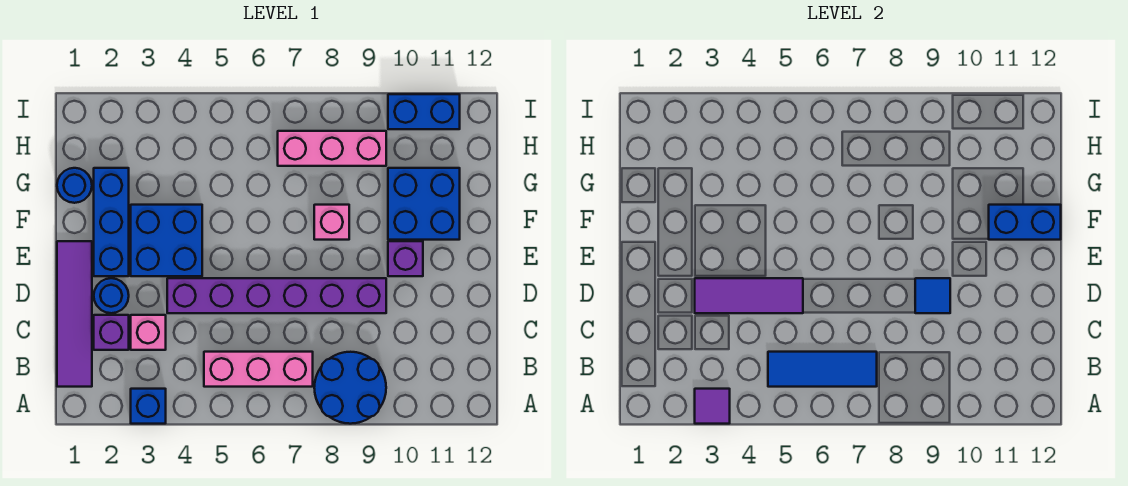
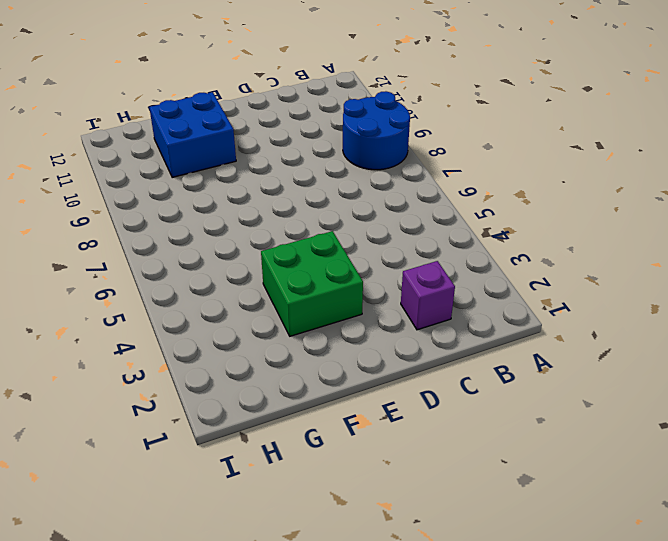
green brick E3:F4 level 1 -> blue brick E3:F4 level 1
none -> blue brick A3 level 1
none -> purple tile B1:E1 level 1
none -> pink brick B5:B7 level 1

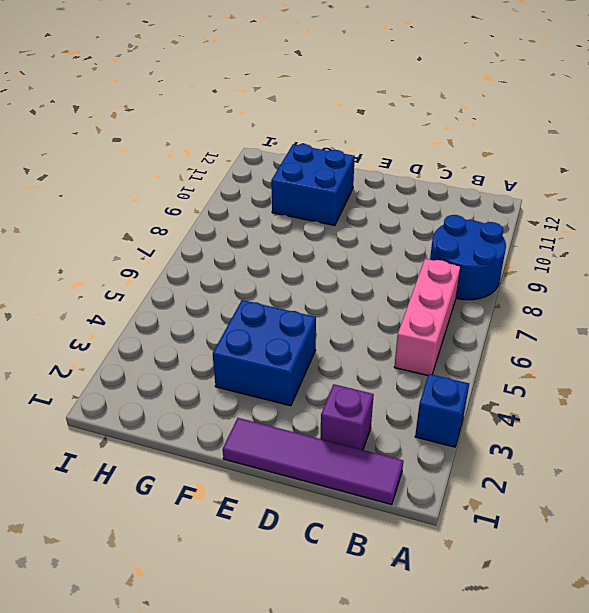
none -> pink brick C3 level 1
none -> blue round brick D2 level 1
none -> purple brick D4:D9 level 1

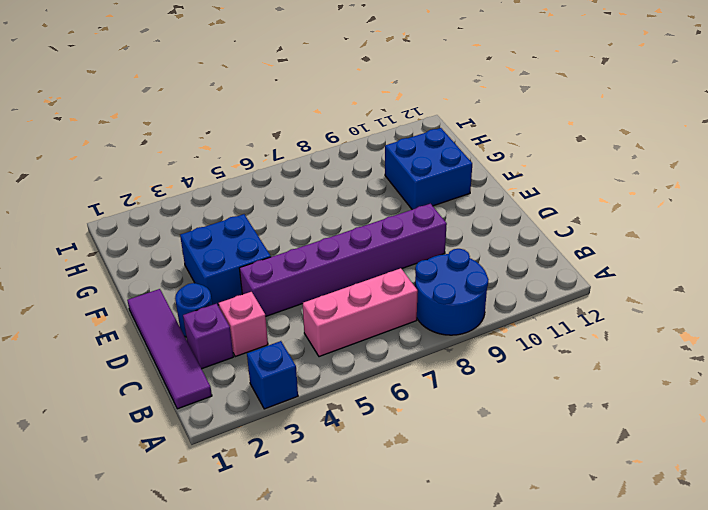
none -> blue brick E2:G2 level 1
none -> purple brick E10 level 1
none -> pink brick F8 level 1

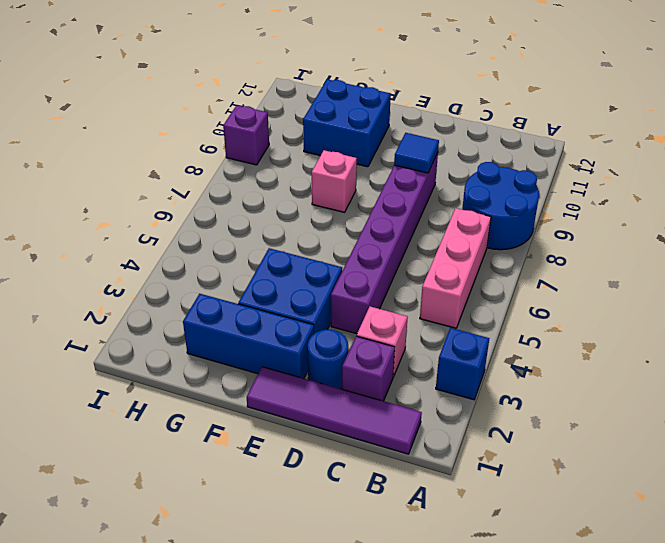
purple brick I9 level 1 -> purple brick E10 level 1
none -> blue round brick G1 level 1
none -> pink brick H7:H9 level 1
none -> blue brick I10:I11 level 1

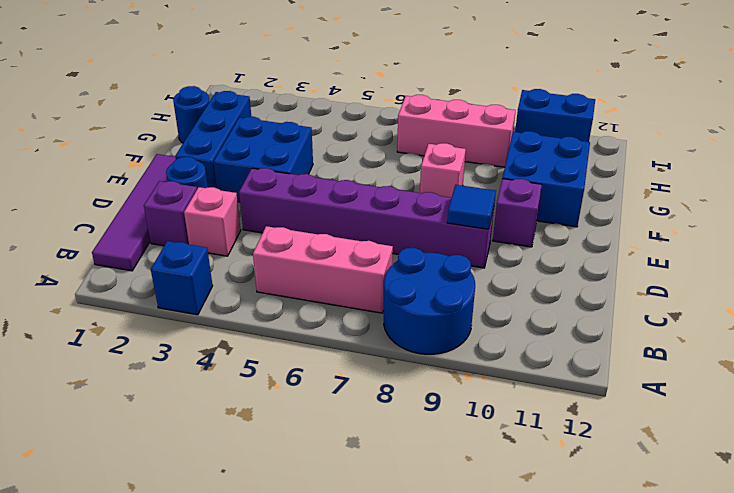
none -> purple tile A3 level 2
none -> blue tile B5:B7 level 2
none -> purple tile D3:D5 level 2

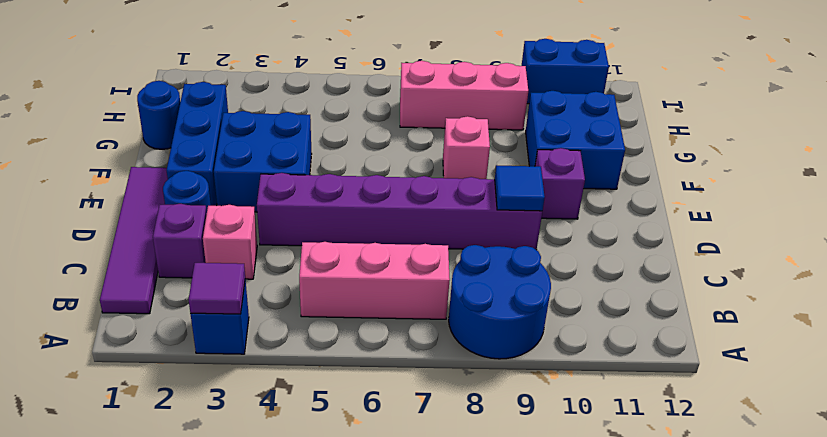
none -> blue tile B5:B7 level 2
none -> purple tile D3:D5 level 2
none -> blue brick F11:F12 level 2

